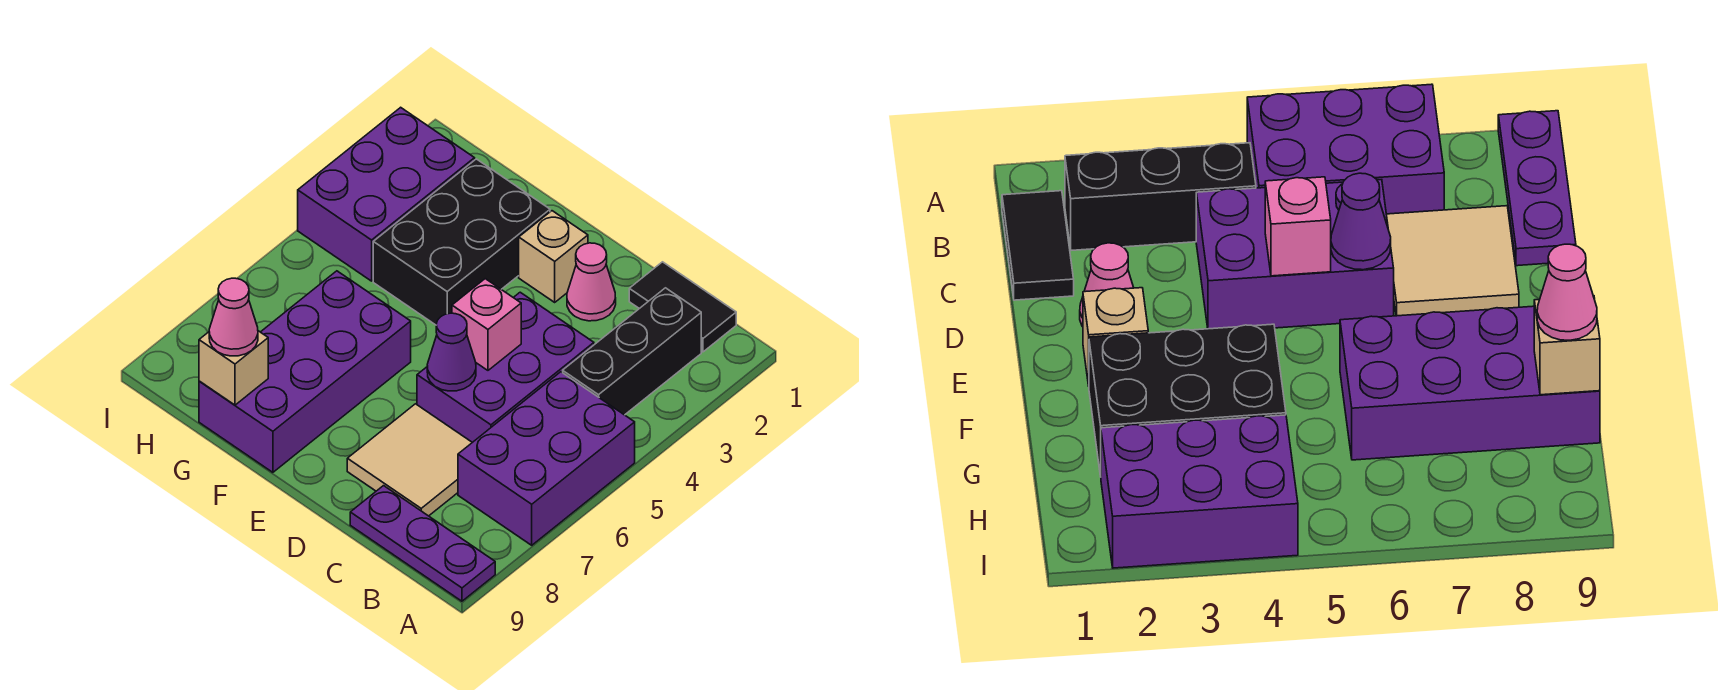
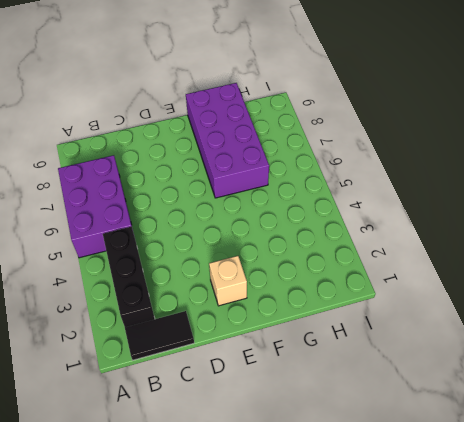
none -> purple plate A9:C9 level 1
none -> purple brick C4:D6 level 1
none -> tan tile C7:D8 level 1

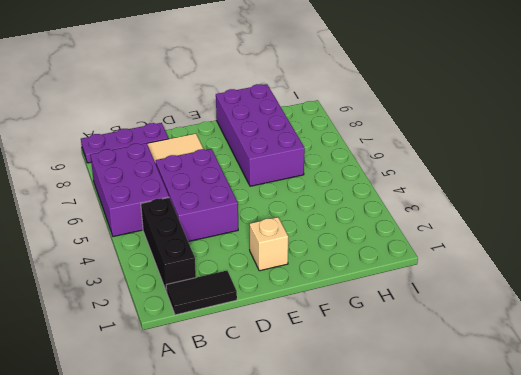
none -> pink cone D2 level 1
none -> black brick F2:G4 level 1
none -> purple brick H2:I4 level 1

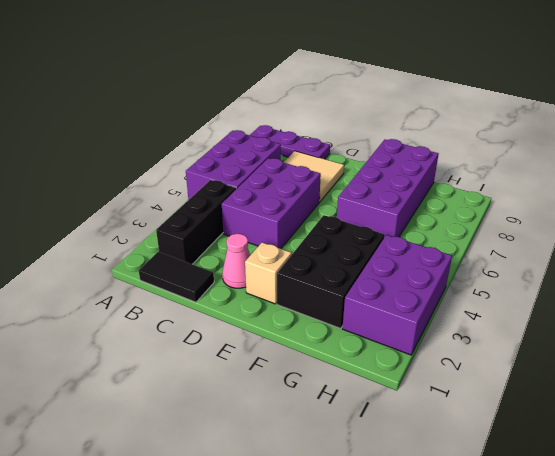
none -> pink brick D5 level 2
none -> purple cone D6 level 2
none -> tan brick G9 level 2

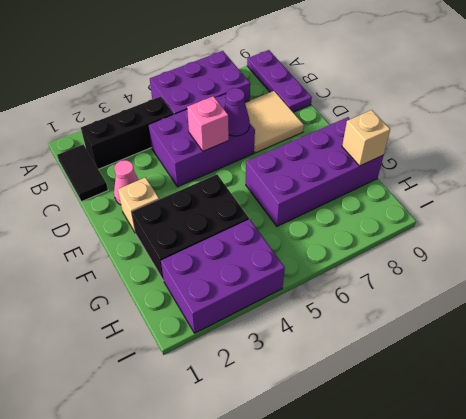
none -> pink cone G9 level 3

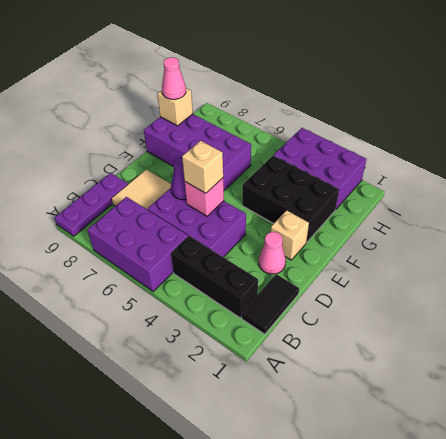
tan brick D5 level 3 -> none

